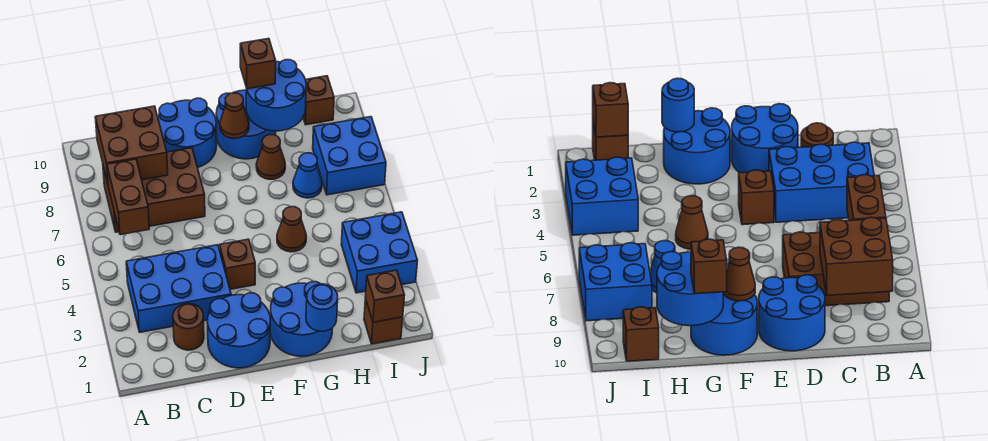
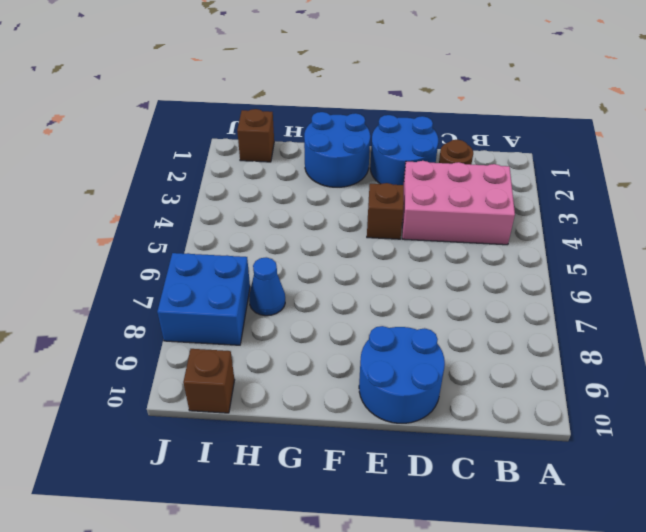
pink brick B3:D4 level 1 -> blue brick B3:D4 level 1
none -> brown brick B7:D8 level 1
none -> blue round brick F9:G10 level 1
none -> brown cone G5 level 1

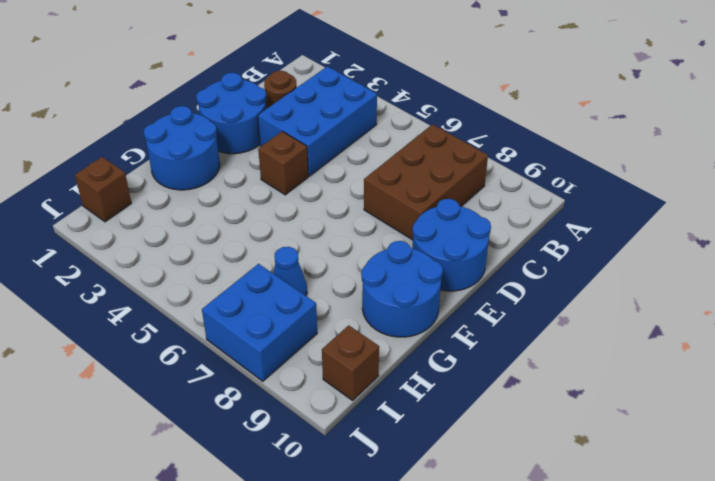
none -> brown cone G5 level 1
none -> brown cone G8 level 1
none -> blue brick I3:J4 level 1

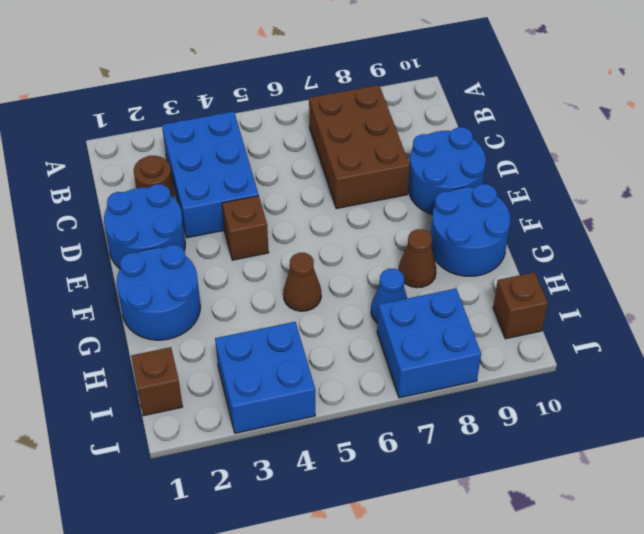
none -> brown brick B6:B7 level 2
none -> brown brick B8:C9 level 2
none -> brown cone F9 level 2

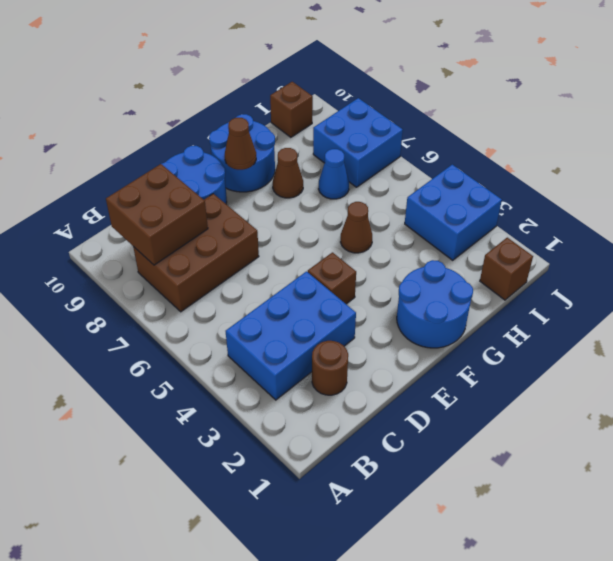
none -> blue round brick D1:E2 level 1
none -> brown brick B6:B7 level 2
none -> blue round brick G1 level 2

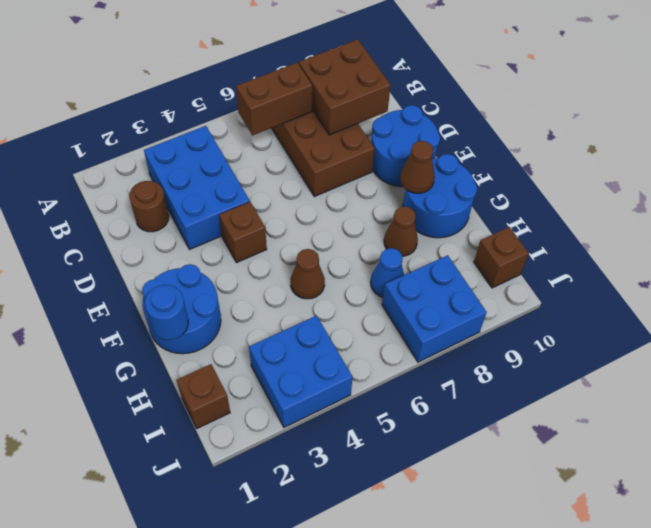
none -> blue round brick D1:E2 level 1
none -> blue round brick G9:H10 level 2
none -> brown brick I1 level 2

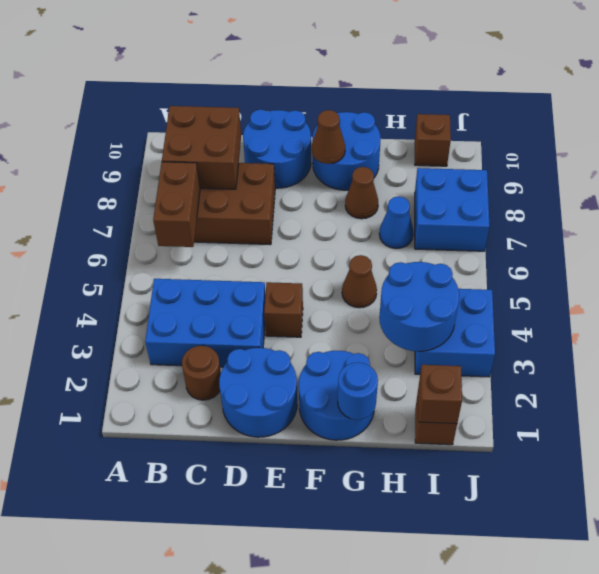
blue round brick H3:I4 level 2 -> blue round brick G9:H10 level 2
none -> brown brick G10 level 3

